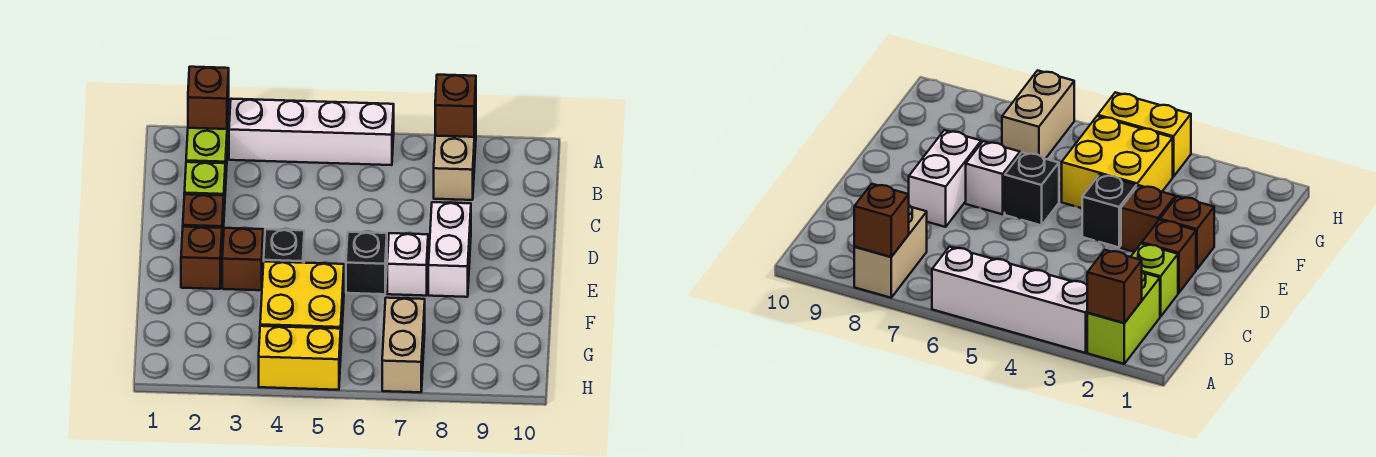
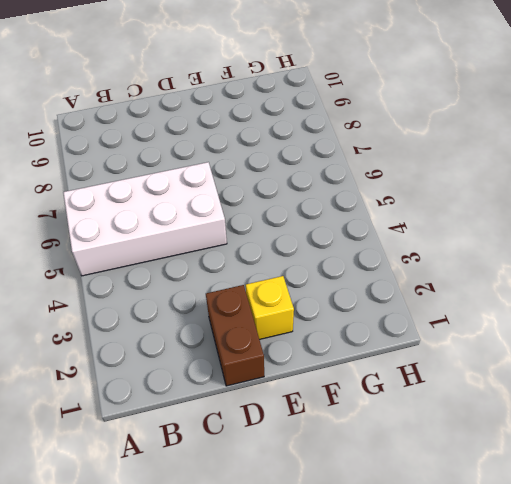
white brick A5:D6 level 1 -> white brick A3:A6 level 1
brown brick D1:D2 level 1 -> brown brick D2 level 1
yellow brick E2 level 1 -> brown brick E2 level 1
none -> lime brick A2:B2 level 1
none -> tan brick A8:B8 level 1
none -> lime brick C2 level 1

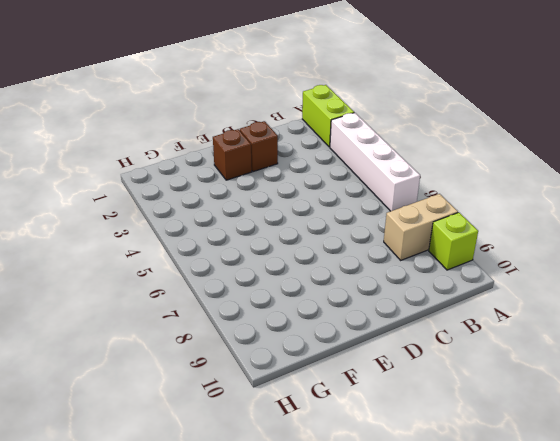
lime brick A1:A2 level 1 -> lime brick A2:B2 level 1
lime brick A9 level 1 -> lime brick C2 level 1
none -> white brick D8:E8 level 1
none -> brown brick E3 level 1
none -> black brick E4 level 1

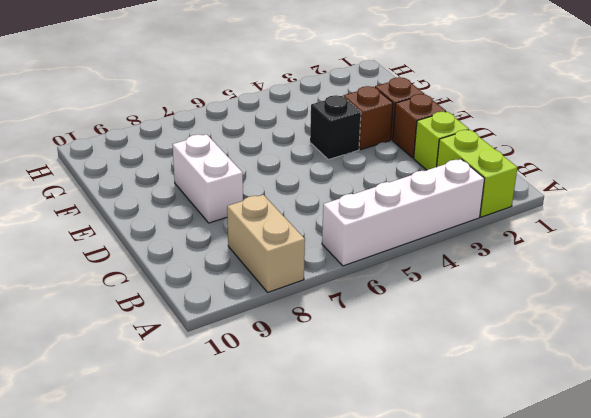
none -> black brick E6 level 1
none -> white brick E7 level 1
none -> yellow brick F4:G5 level 1

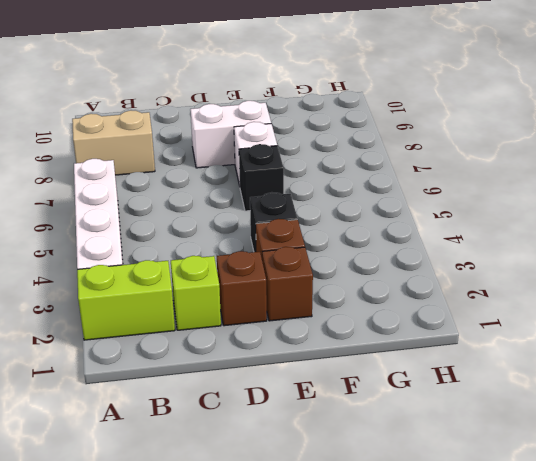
none -> yellow brick F4:G5 level 1
none -> tan brick G7:H7 level 1
none -> yellow brick H4:H5 level 1

